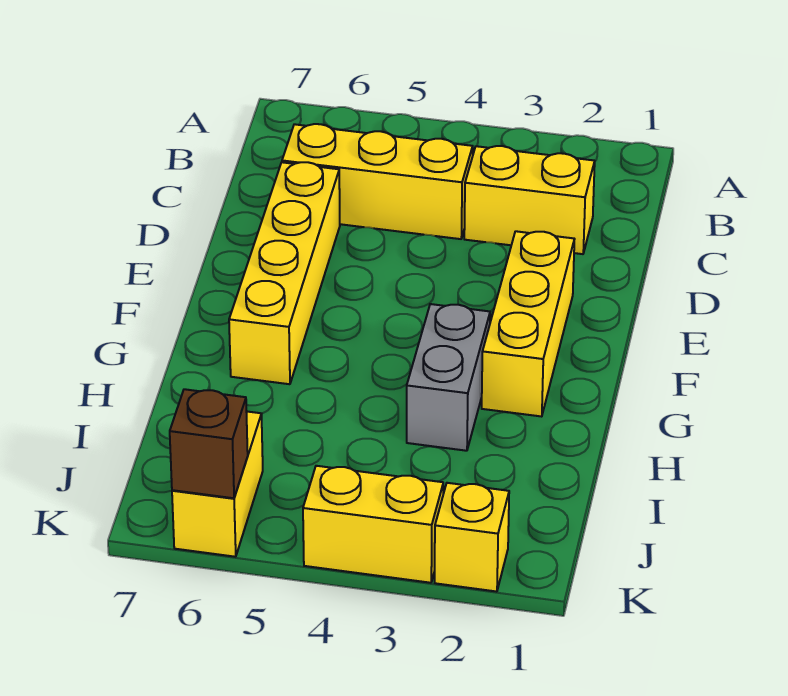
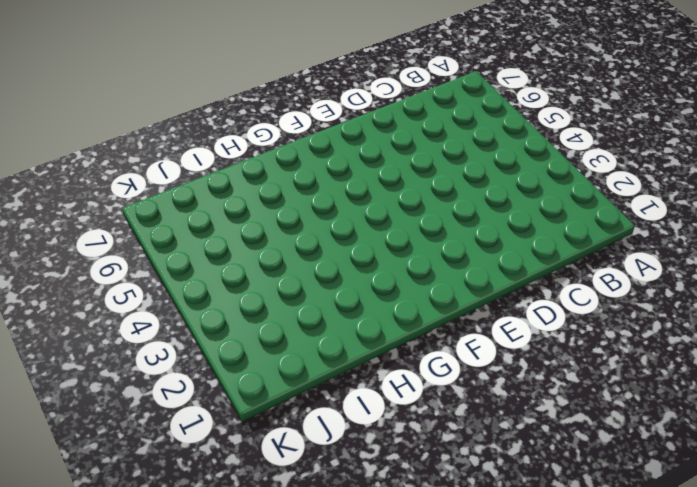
none -> yellow brick C2:C3 level 1
none -> yellow brick C4:C6 level 1

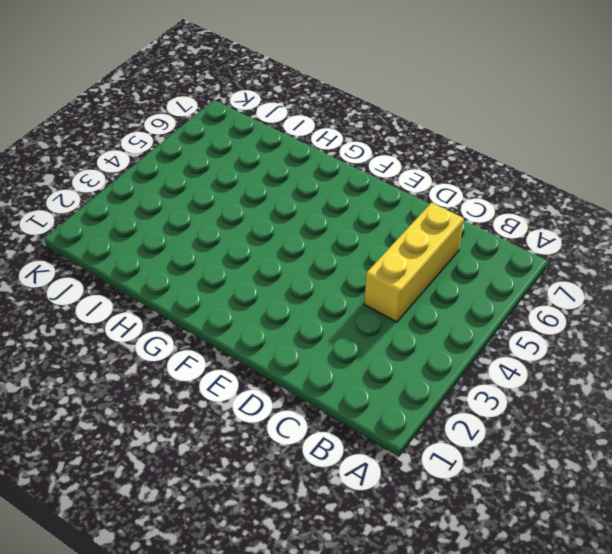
none -> yellow brick C2:C3 level 1
none -> yellow brick D6:G6 level 1

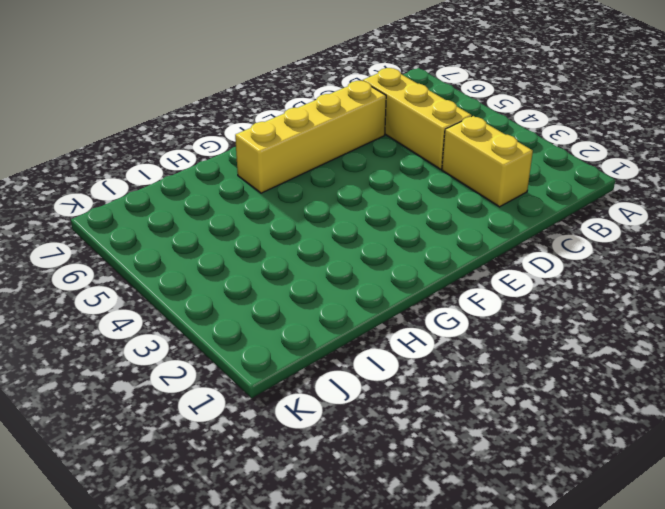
none -> yellow brick E2:G2 level 1
none -> grey brick G3:H3 level 1

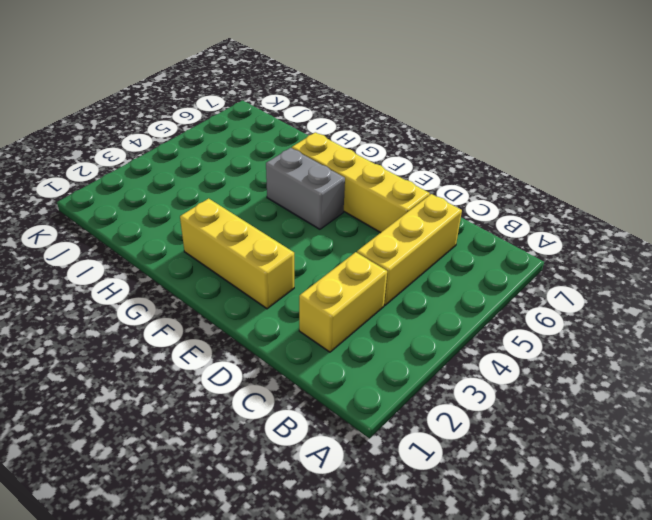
grey brick F5:G5 level 1 -> grey brick G3:H3 level 1
none -> yellow brick J6:K6 level 1
none -> yellow brick K2 level 1

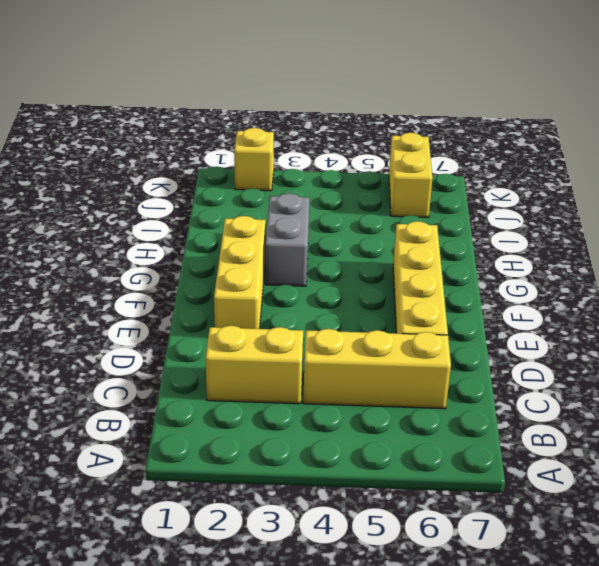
none -> yellow brick K3:K4 level 1
none -> brown brick K6 level 2

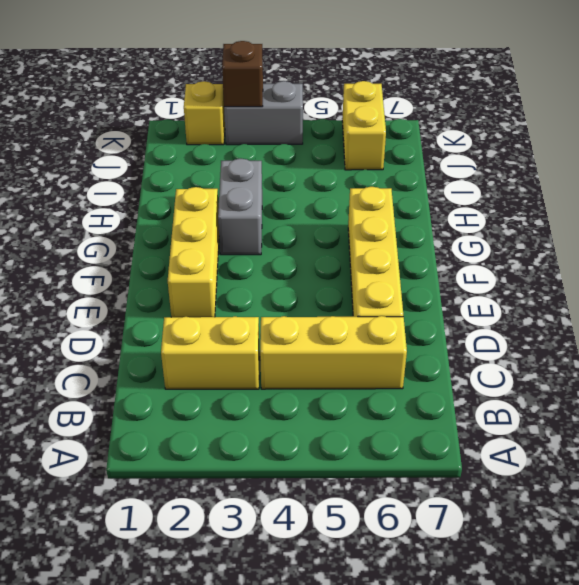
grey brick K3:K4 level 1 -> yellow brick K3:K4 level 1
brown brick K3 level 2 -> brown brick K6 level 2

